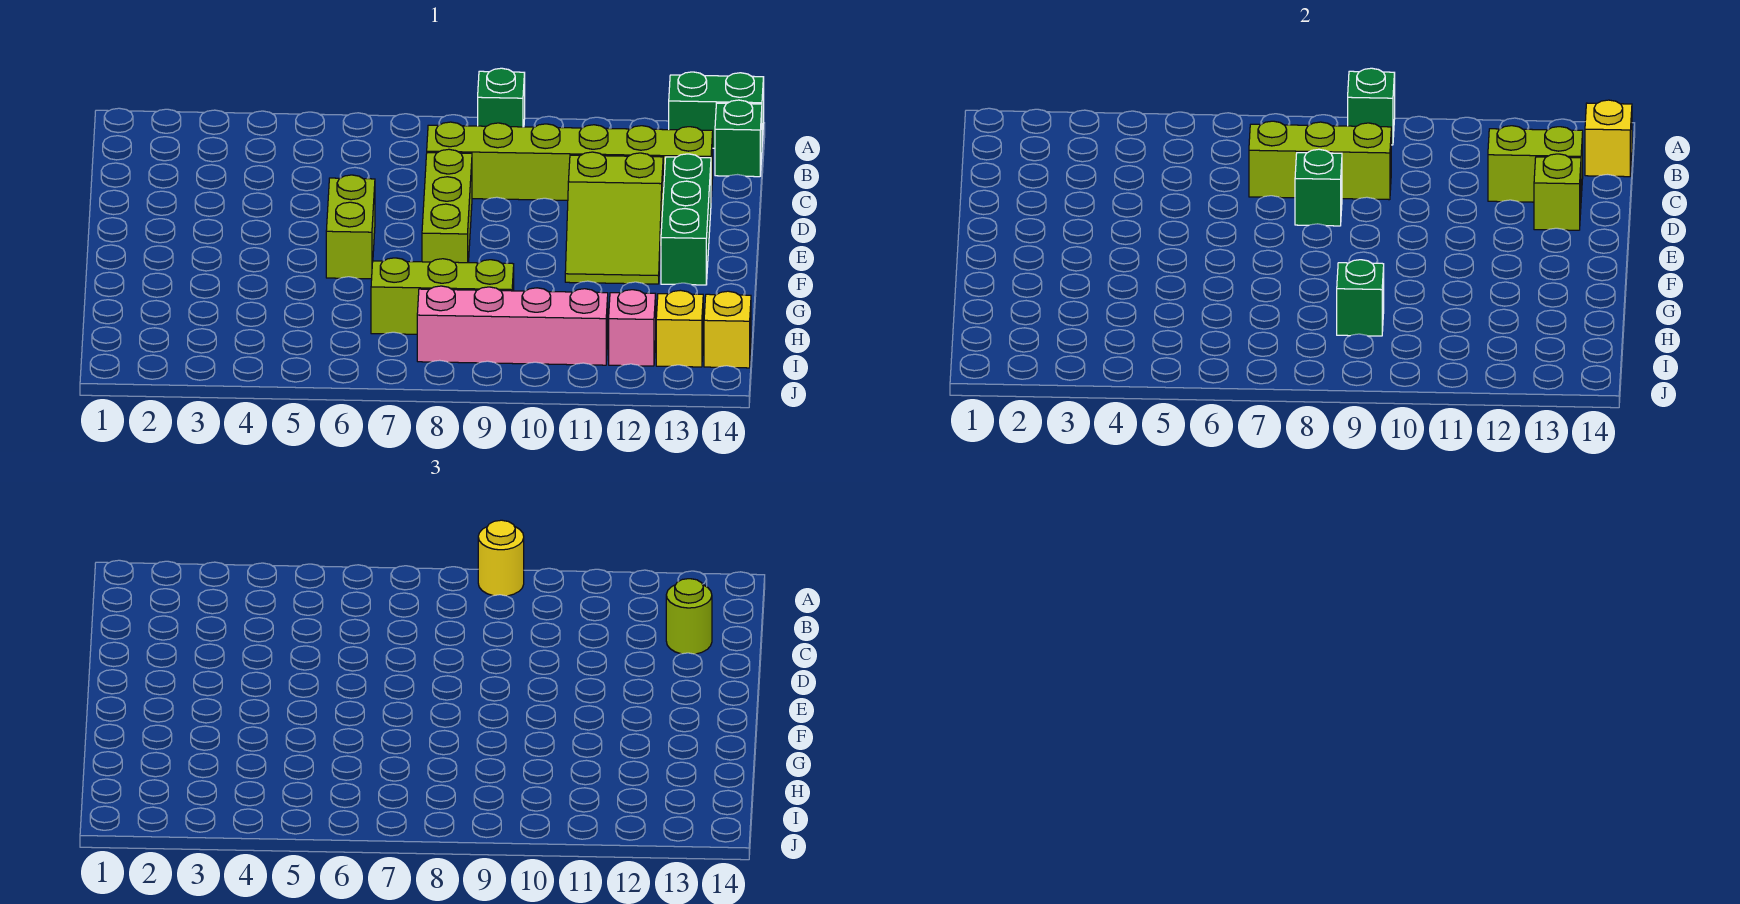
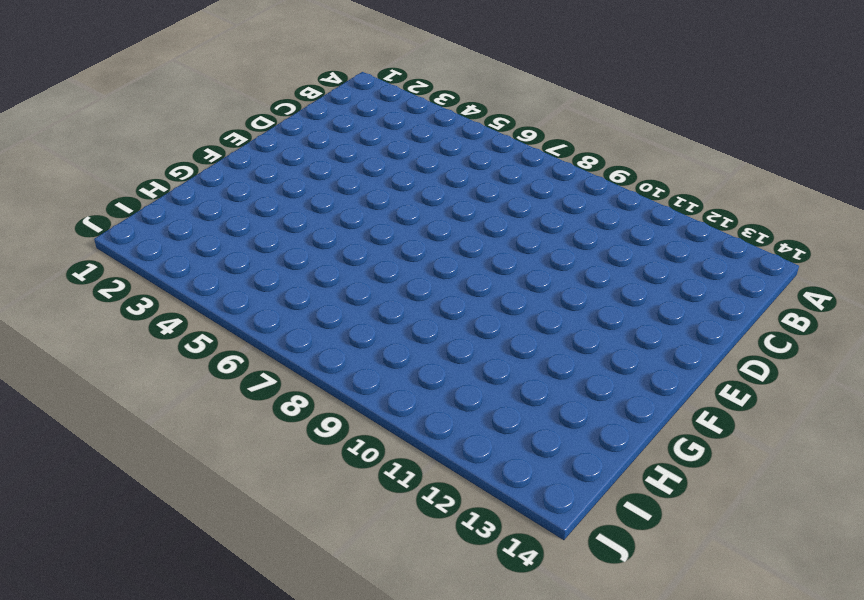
none -> green brick A9 level 1
none -> green brick A13:A14 level 1
none -> green brick B14 level 1

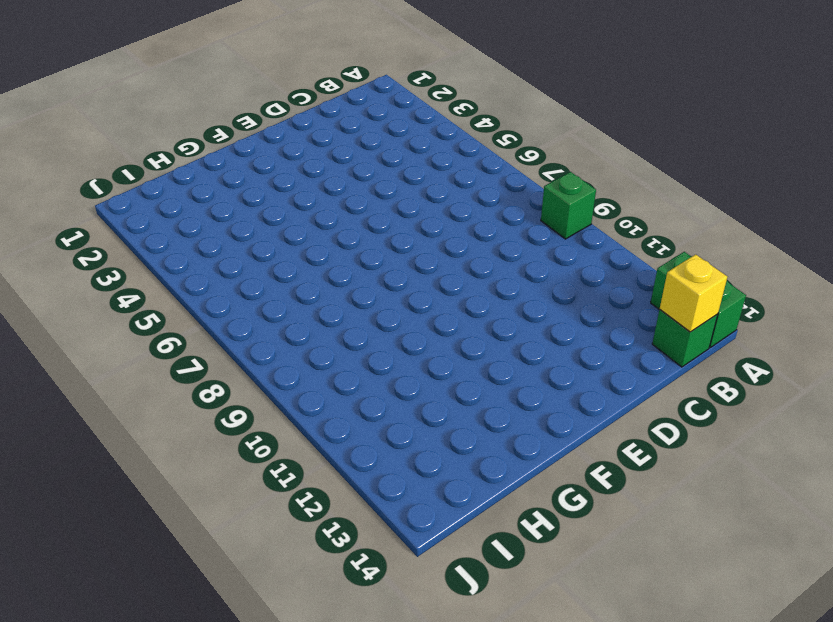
none -> lime brick C8:C13 level 1
none -> lime brick D8:F8 level 1
none -> lime slope D11:F12 level 1 top D

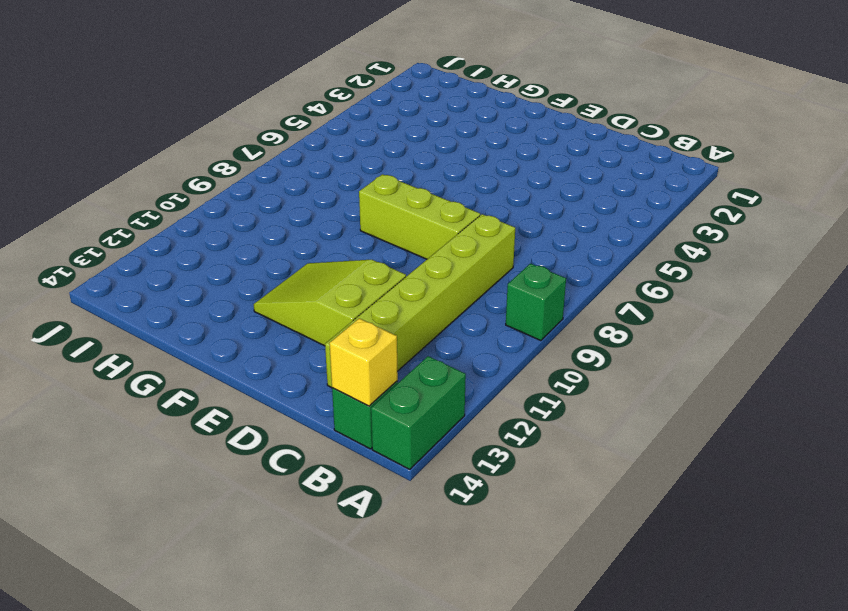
none -> green brick D13:F13 level 1
none -> lime brick E6:F6 level 1
none -> lime brick H7:H9 level 1

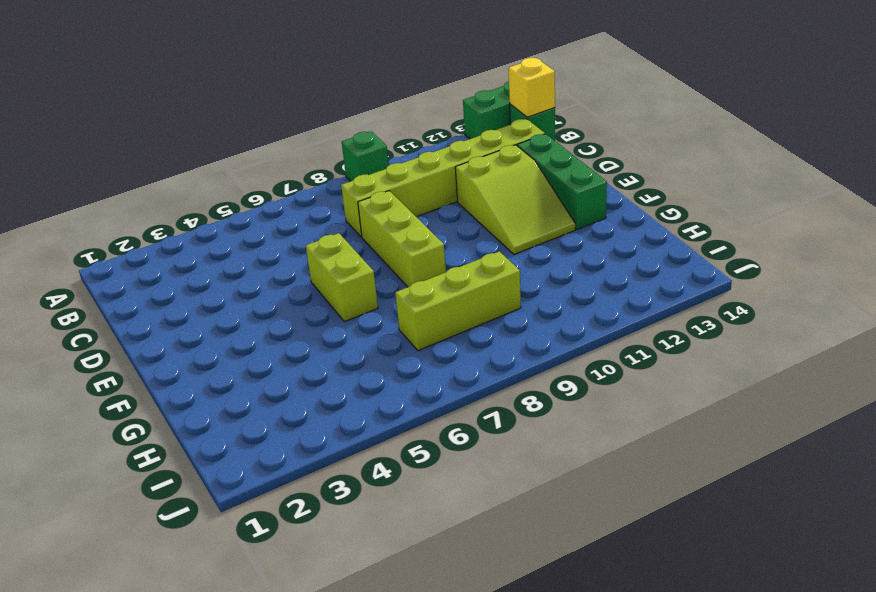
none -> pink brick I8:I11 level 1
none -> pink brick I12 level 1
none -> yellow brick I13 level 1

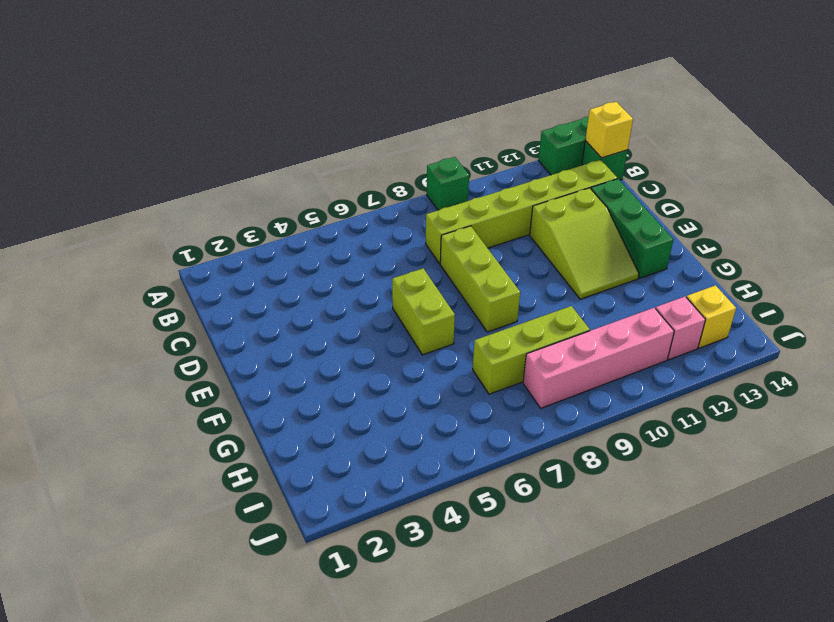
none -> yellow brick I14 level 1
none -> green brick A9 level 2
none -> lime brick C7:C9 level 2

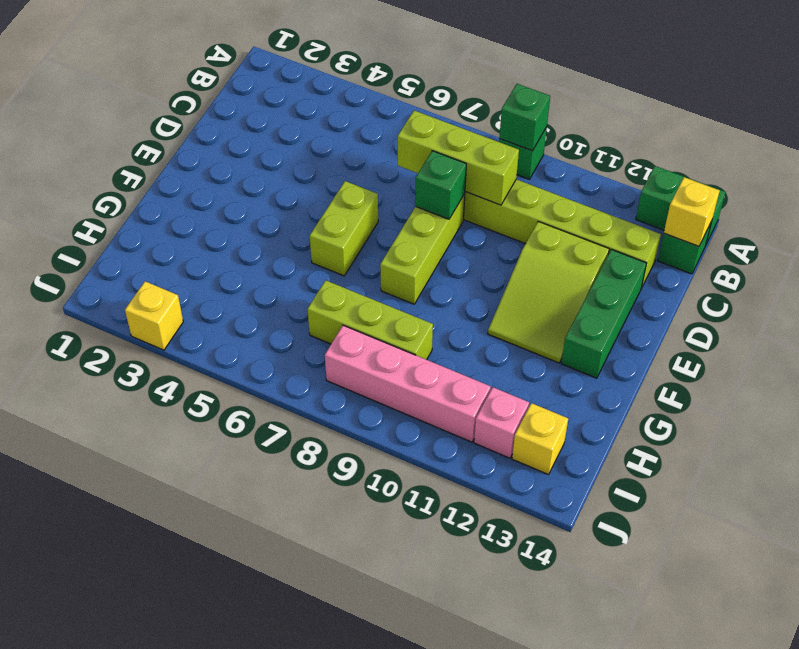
yellow brick J3 level 1 -> yellow brick I14 level 1
none -> lime brick C12:C13 level 2
none -> lime brick D13 level 2
none -> green brick H9 level 2

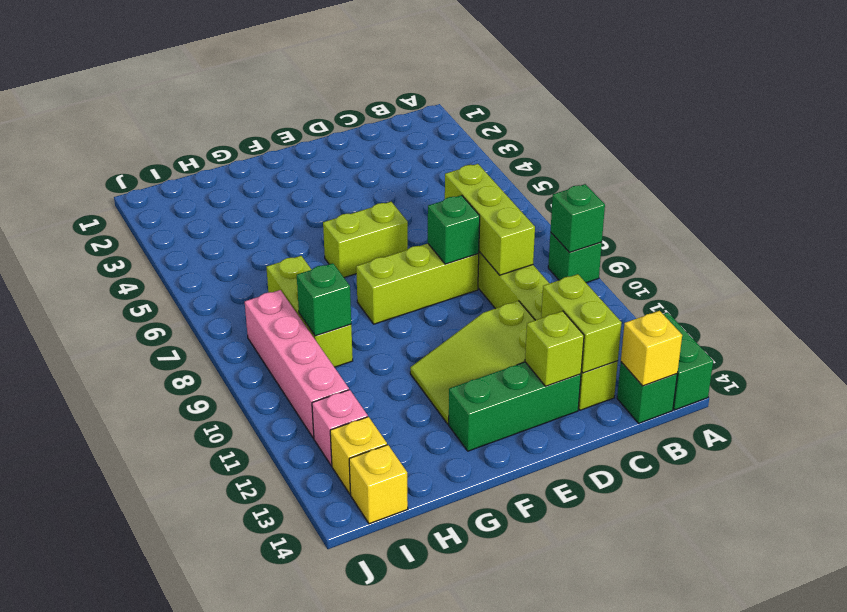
none -> yellow round brick A9 level 3
none -> lime round brick C13 level 3

